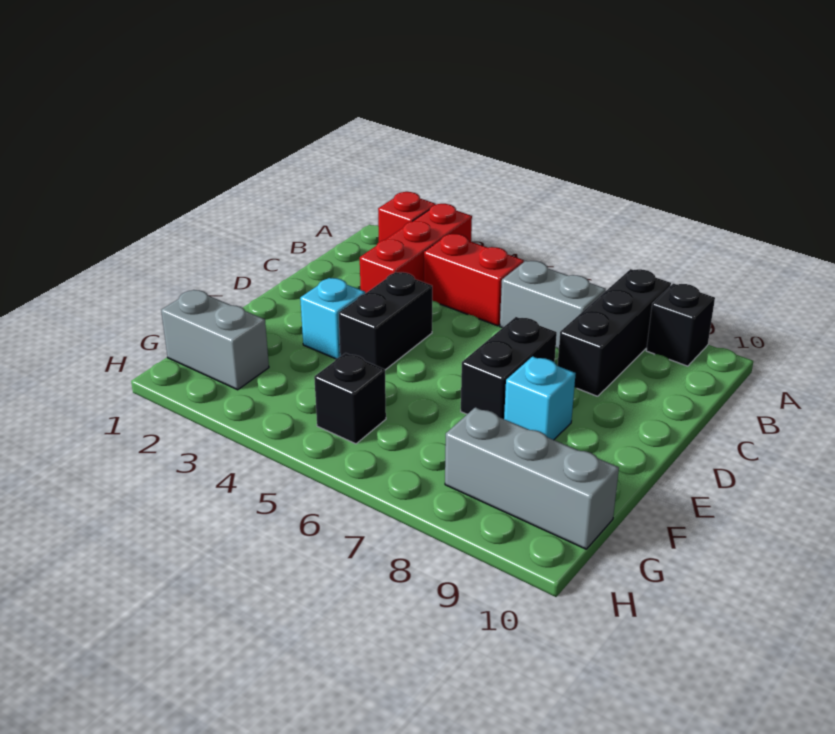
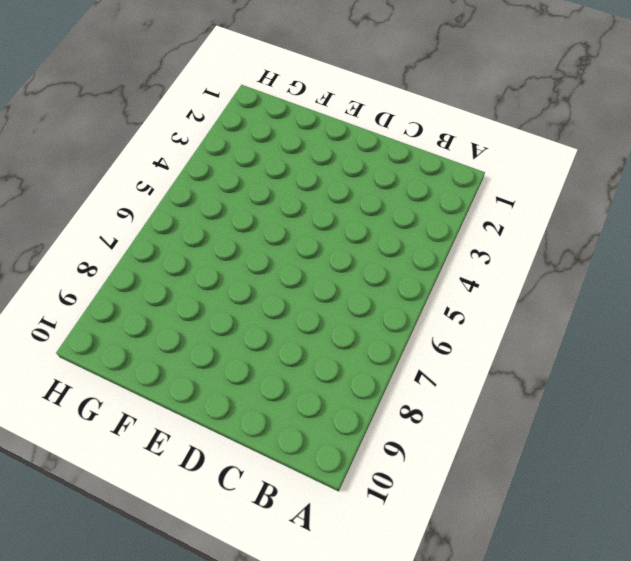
none -> red brick A2 level 1
none -> red brick A3:C3 level 1
none -> black brick A8:C8 level 1

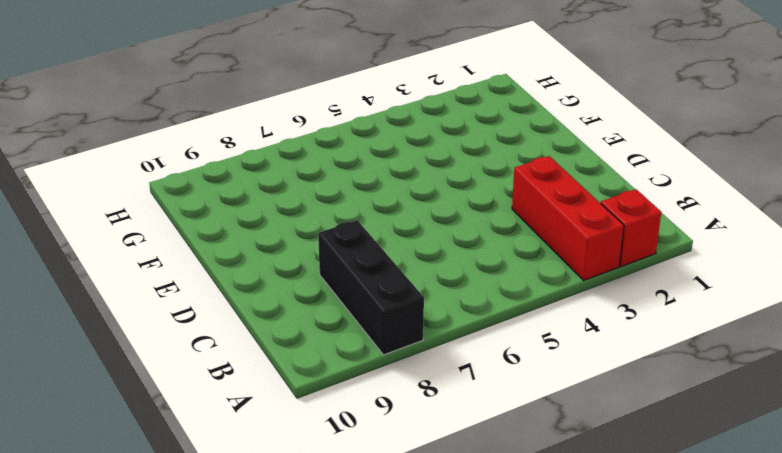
none -> black brick A9 level 1
none -> red brick B4:B5 level 1
none -> grey brick B6:B7 level 1

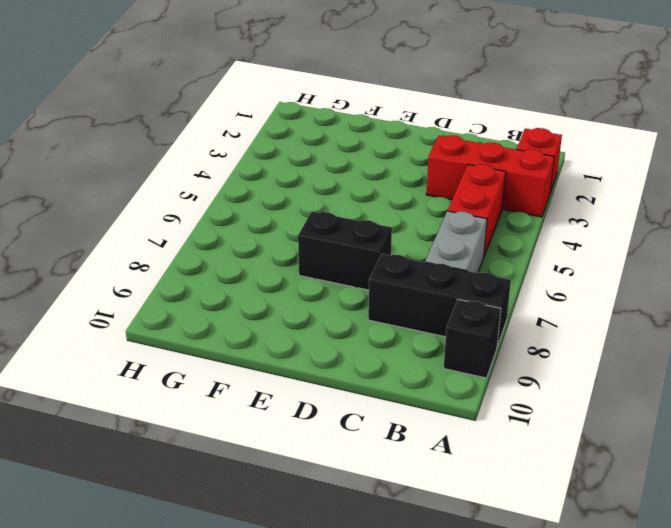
none -> black brick D4:E4 level 1
none -> cyan brick E3 level 1
none -> cyan brick E8 level 1

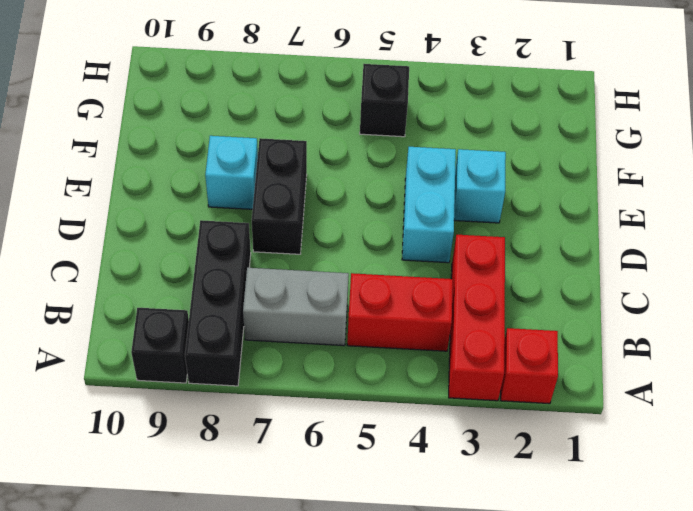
cyan brick D4:E4 level 1 -> black brick D4:E4 level 1
none -> grey brick G1:G2 level 1
none -> grey brick G8:G10 level 1

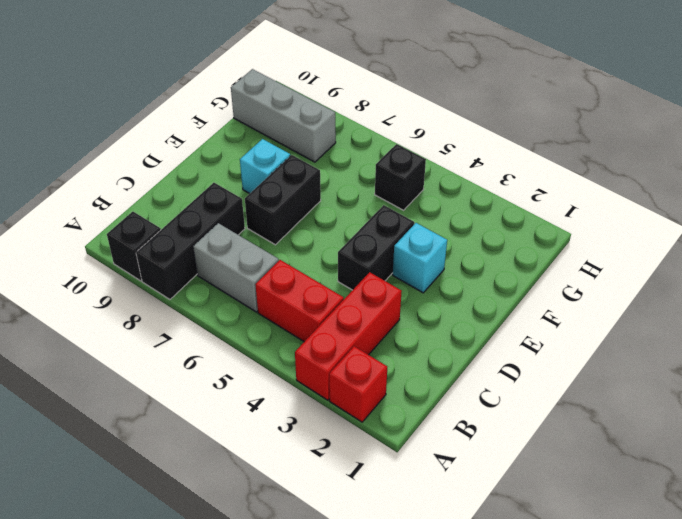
none -> grey brick G1:G2 level 1

